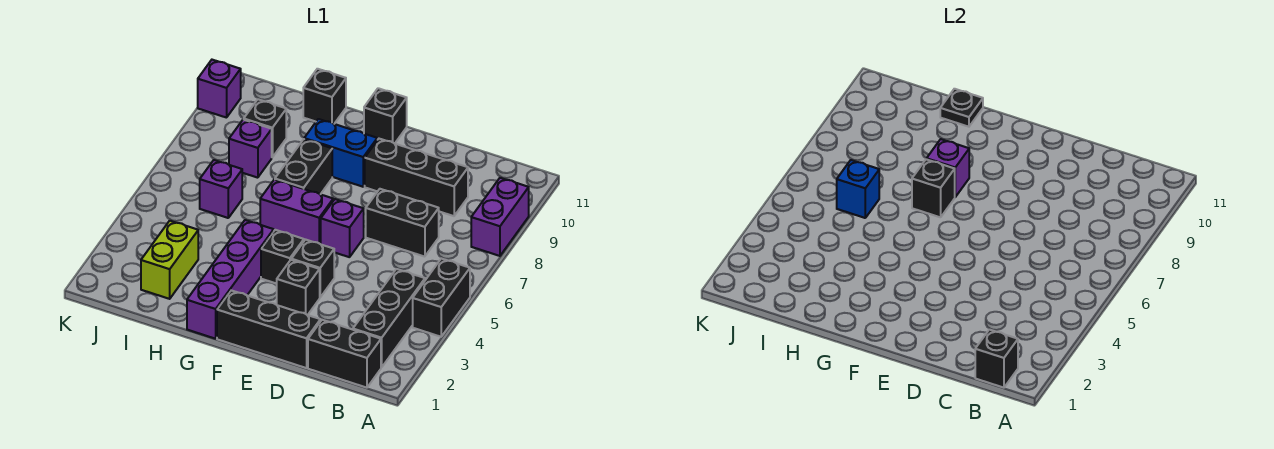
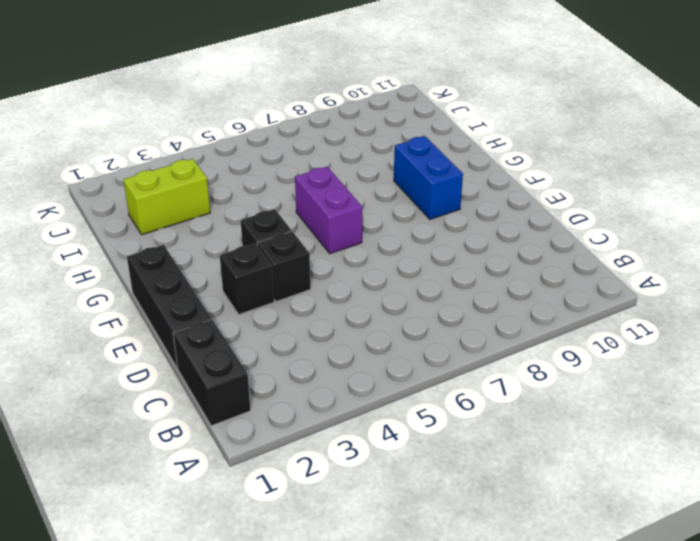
none -> black brick A4:A5 level 1
none -> purple brick A8:A9 level 1
none -> black brick B2:B4 level 1

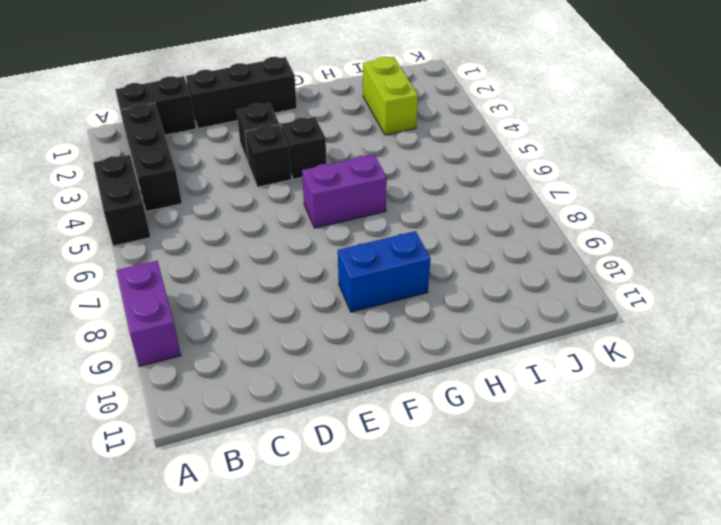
none -> black brick C7:D7 level 1
none -> black brick C9:E9 level 1
none -> purple brick E6 level 1

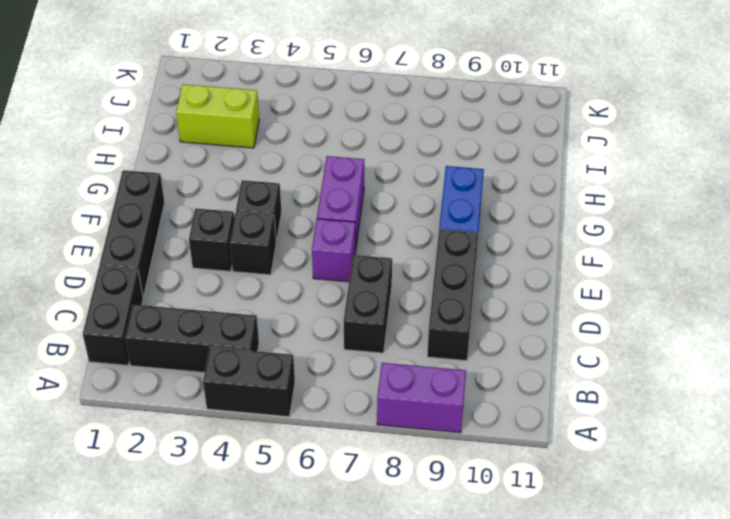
none -> black brick F11 level 1
none -> purple brick G1:G4 level 1
none -> black brick G7:G8 level 1

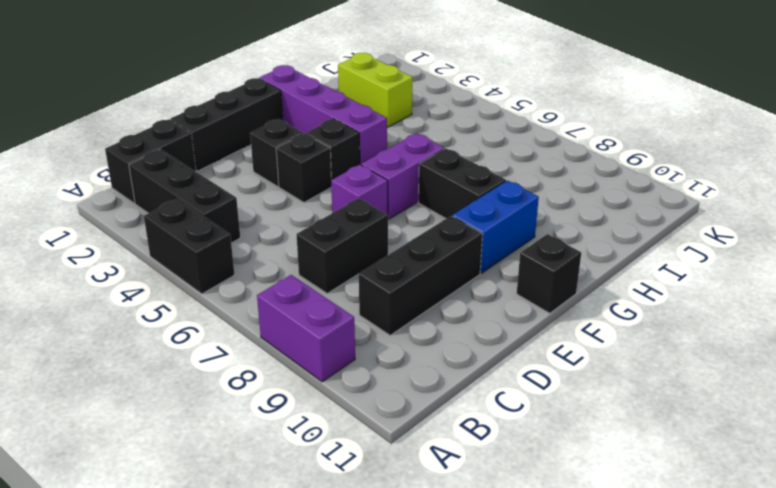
none -> black brick H11 level 1
none -> purple brick I6 level 1
none -> purple brick I8 level 1

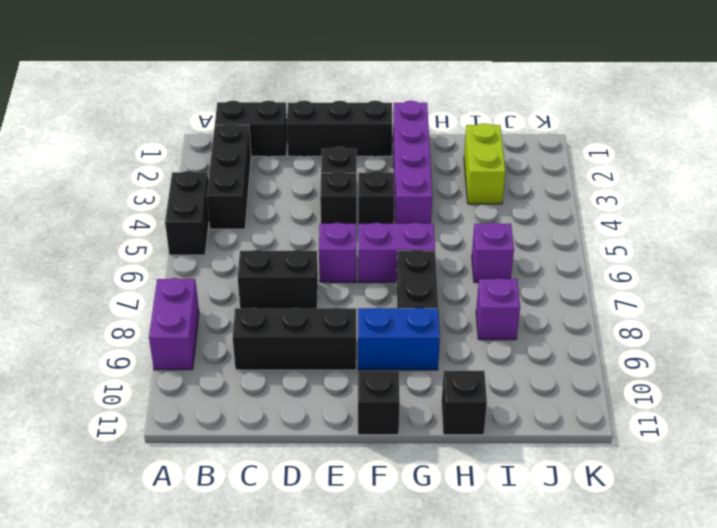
none -> black brick I9 level 1
none -> purple brick K10 level 1
none -> black brick B1 level 2

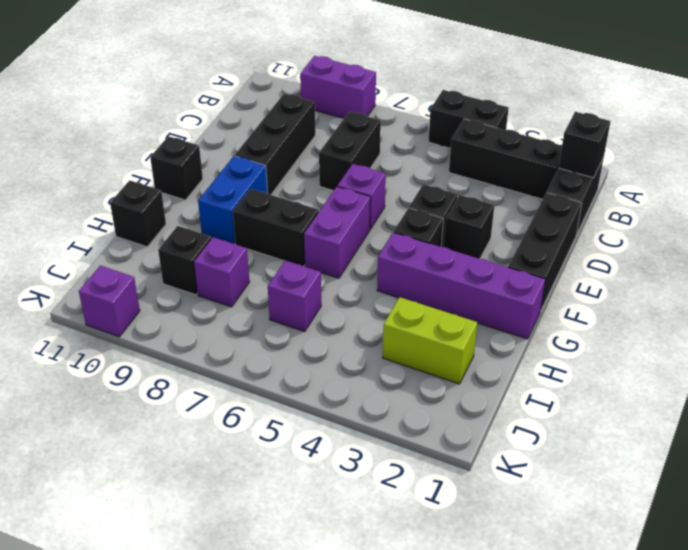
none -> black brick G7 level 2
none -> purple brick G8 level 2
none -> black plate H11 level 2

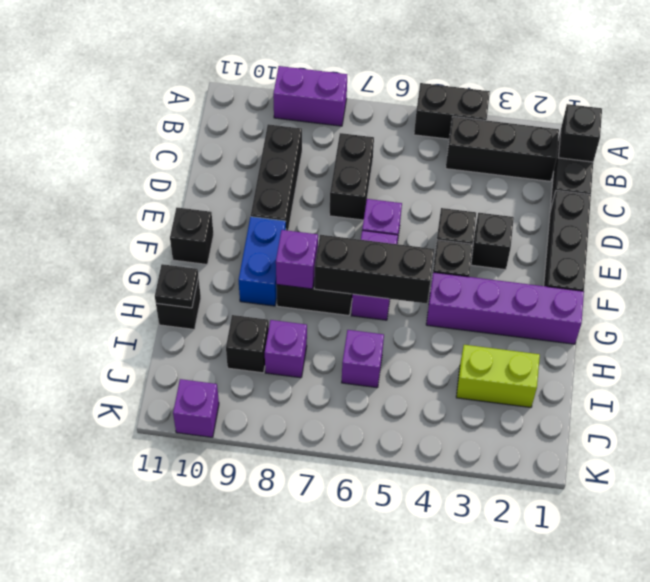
black brick G5:G7 level 2 -> black brick G7 level 2
none -> blue brick I6 level 2

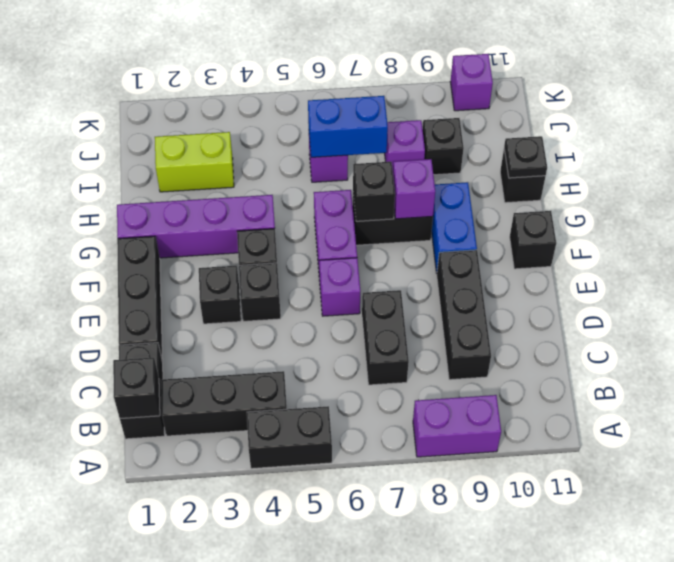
blue brick I6:I7 level 2 -> blue brick I6 level 2

